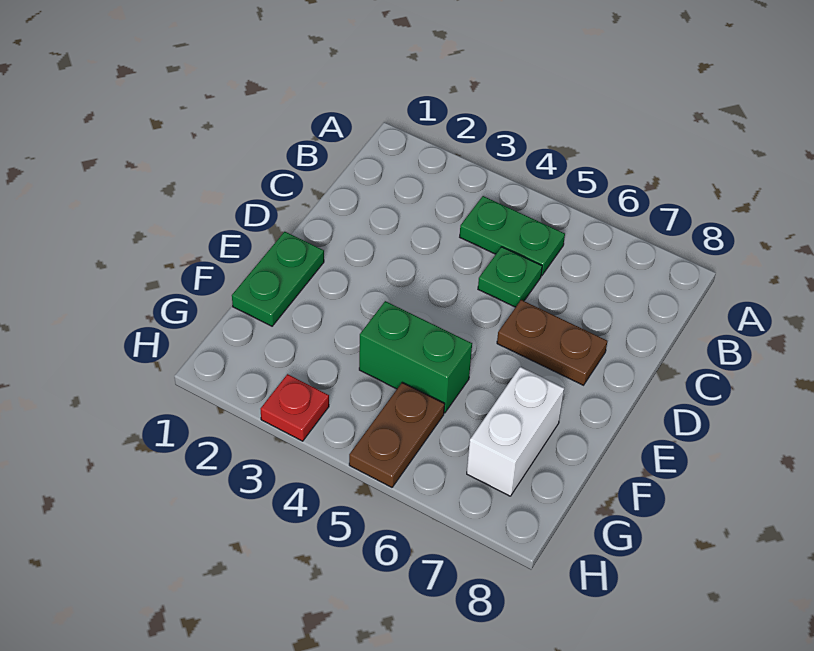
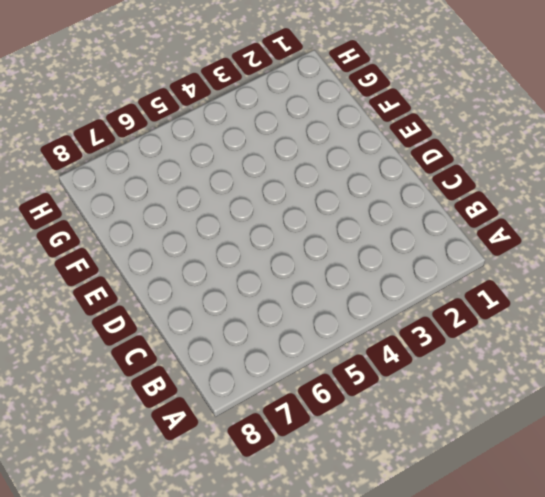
none -> green plate B4:B5 level 1
none -> green plate C5 level 1

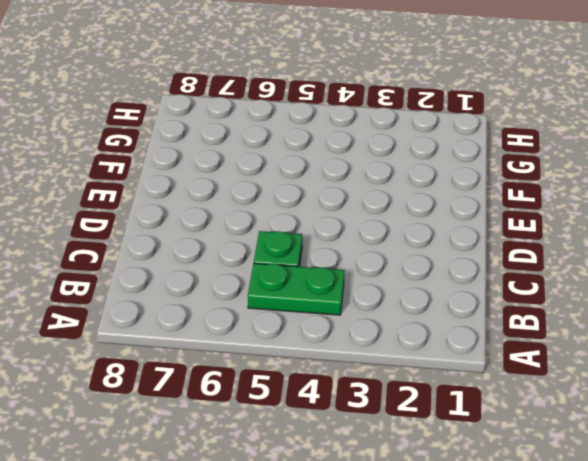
none -> brown plate D6:D7 level 1
none -> green plate E1:F1 level 1

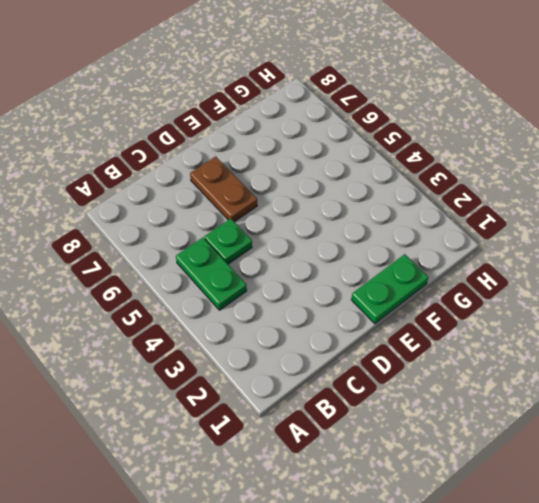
none -> green brick F4:F5 level 1
none -> white brick F7:G7 level 1

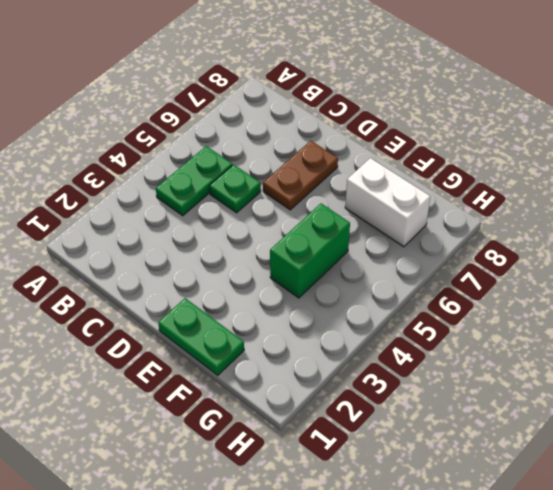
none -> brown plate G5:H5 level 1
none -> red plate H3 level 1

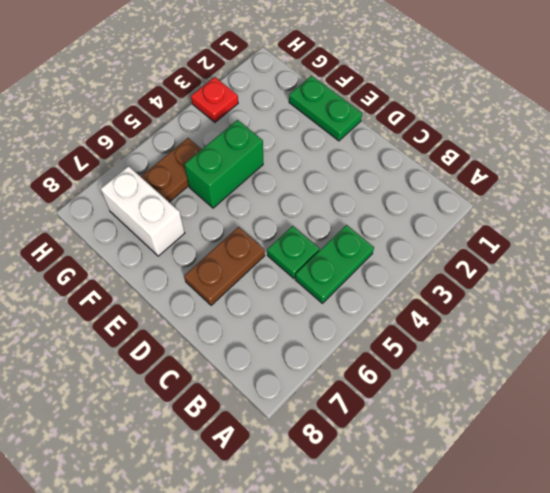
brown plate G5:G6 level 1 -> brown plate G5:H5 level 1

